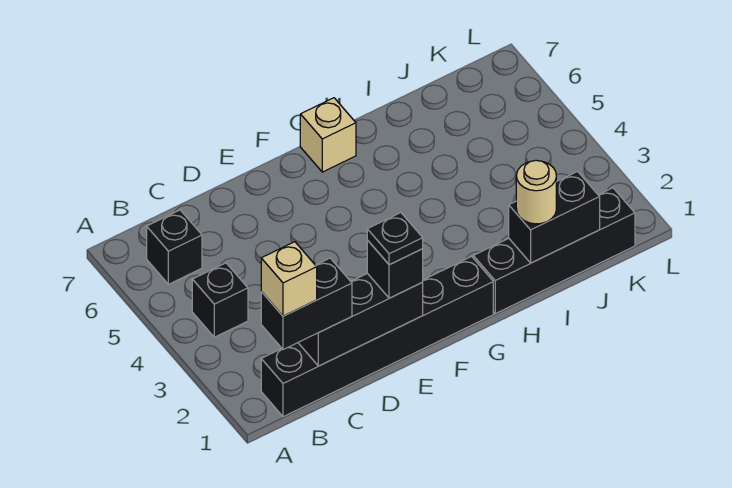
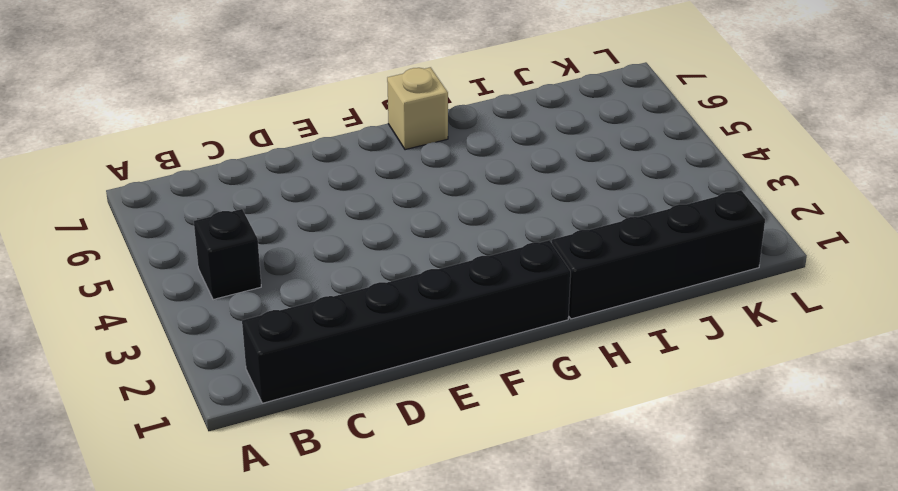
none -> black brick B6 level 1
none -> black brick C1:E1 level 2
none -> black brick I1:J1 level 2

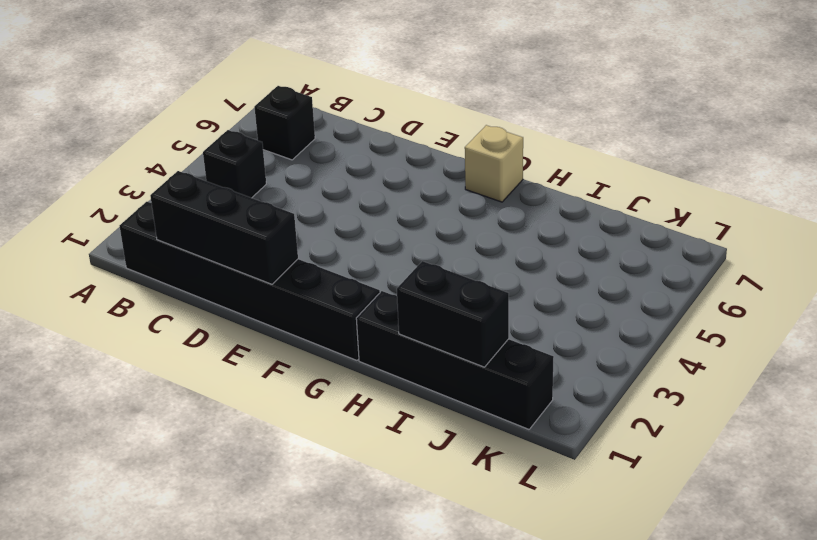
none -> black brick B1:C1 level 3
none -> black brick E1 level 3
none -> tan round brick I1 level 3

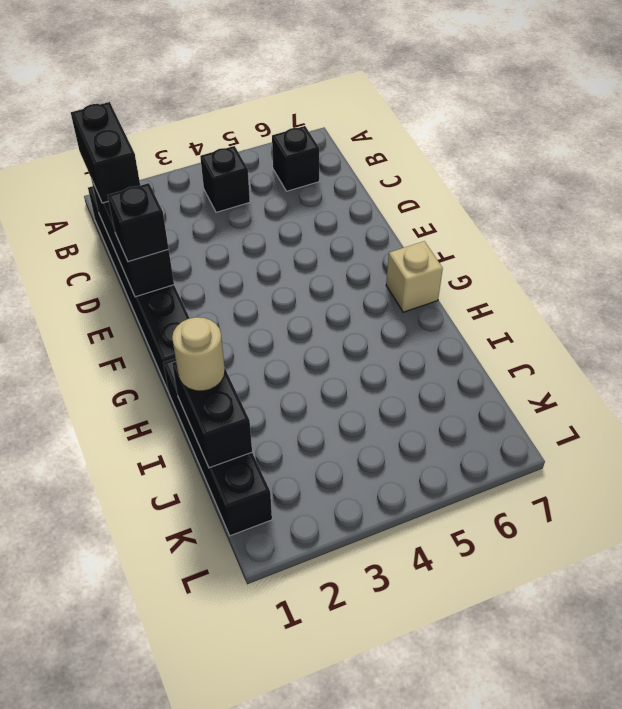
none -> tan brick B1 level 4
none -> black plate E1 level 4

